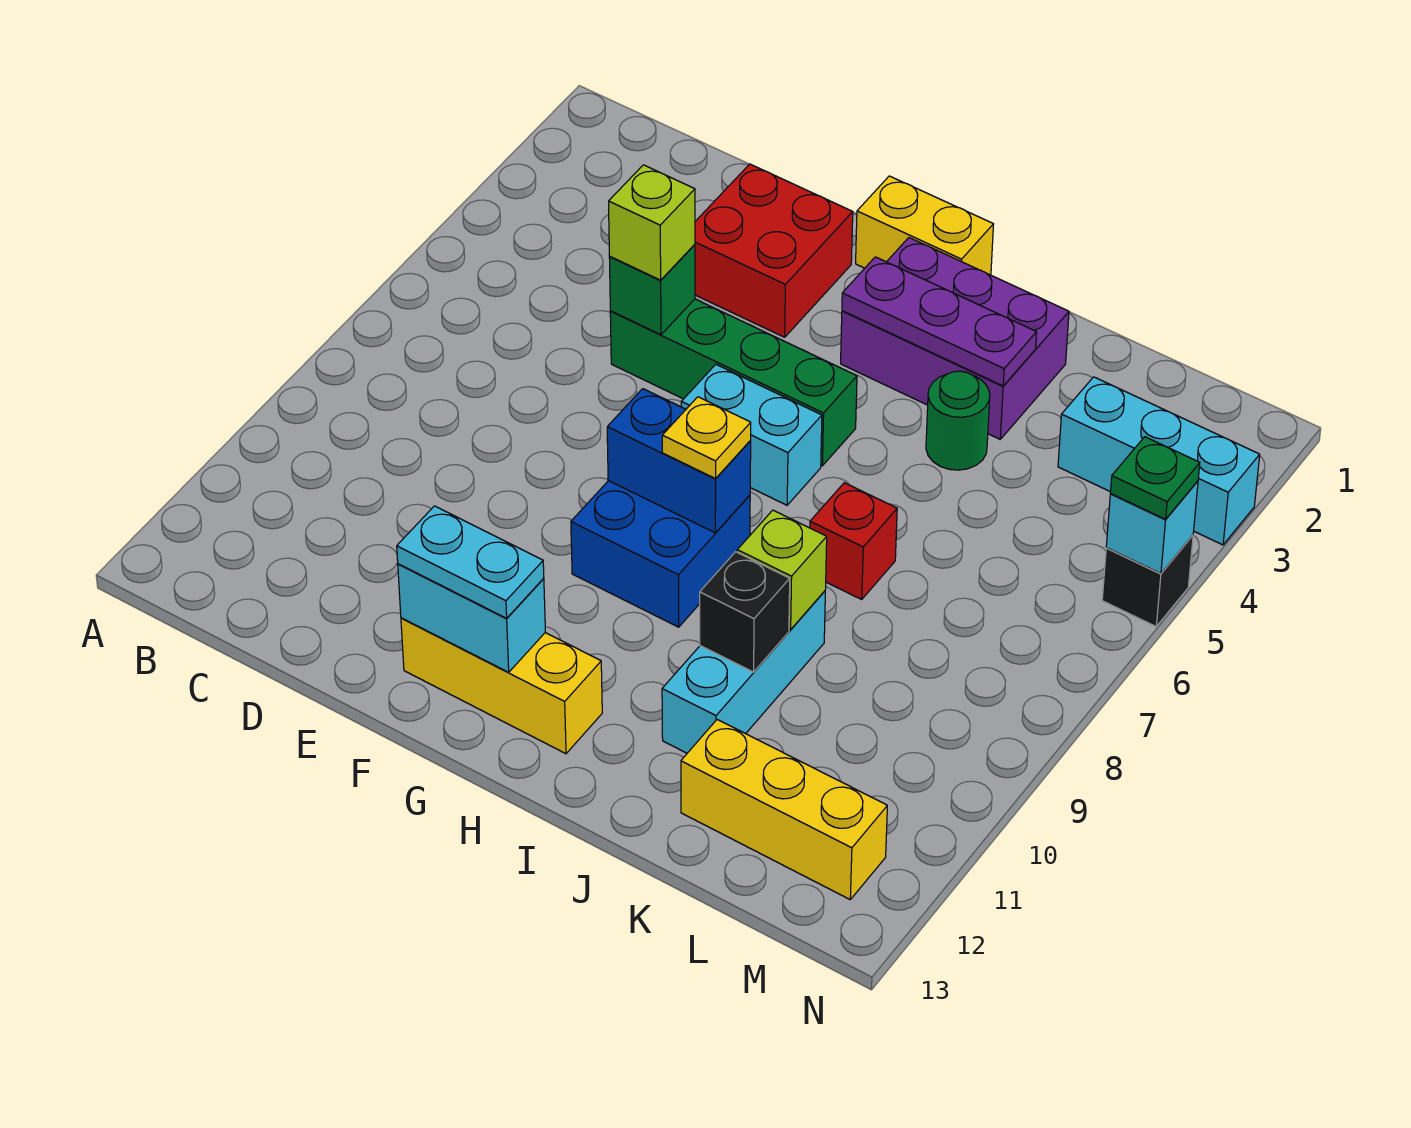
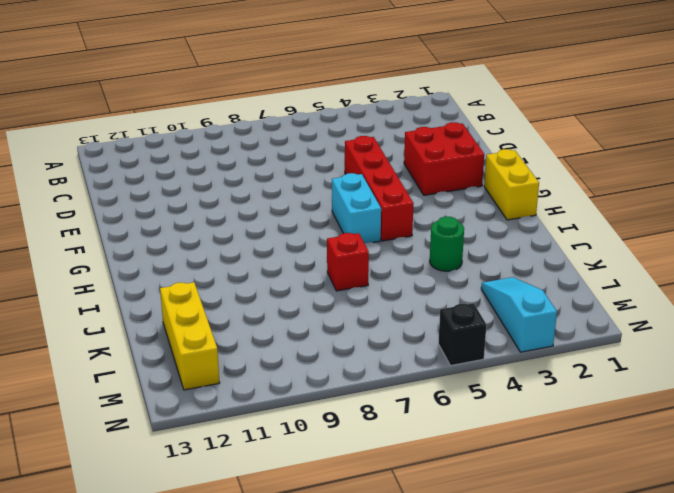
red brick E5:H5 level 1 -> green brick E5:H5 level 1
cyan slope L3:N3 level 1 top N -> cyan brick L3:N3 level 1
none -> yellow brick F12:H12 level 1
none -> blue brick G8:H9 level 1
none -> purple brick H2:J3 level 1

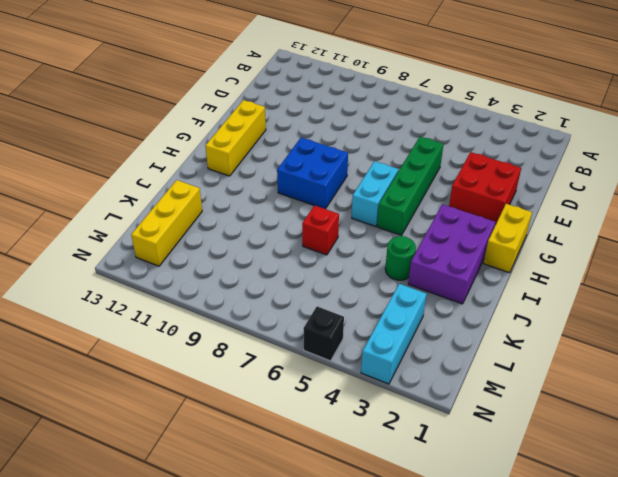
none -> cyan brick J9:J11 level 1
none -> green brick E5 level 2
none -> cyan brick F12:G12 level 2

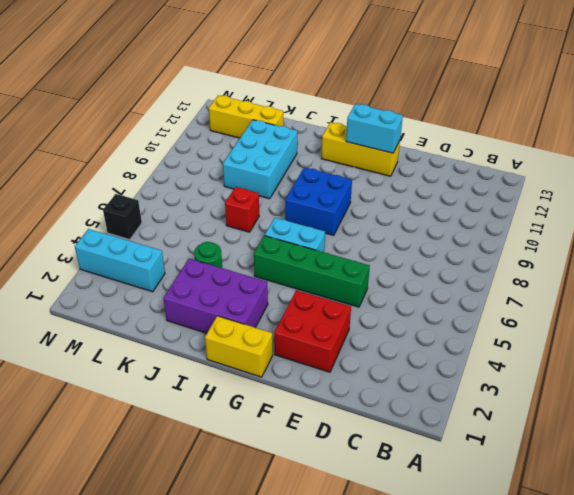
cyan brick J9:K11 level 1 -> cyan brick J9:J11 level 1
none -> green brick E5 level 2
none -> blue brick G8:H8 level 2
none -> purple plate H3:J3 level 2

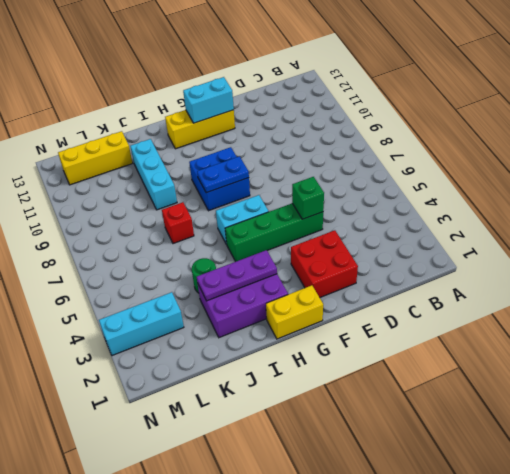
blue plate G8:H8 level 2 -> blue brick G8:H8 level 2
none -> black brick N5 level 1
none -> lime brick J9 level 2
none -> black brick J10 level 2

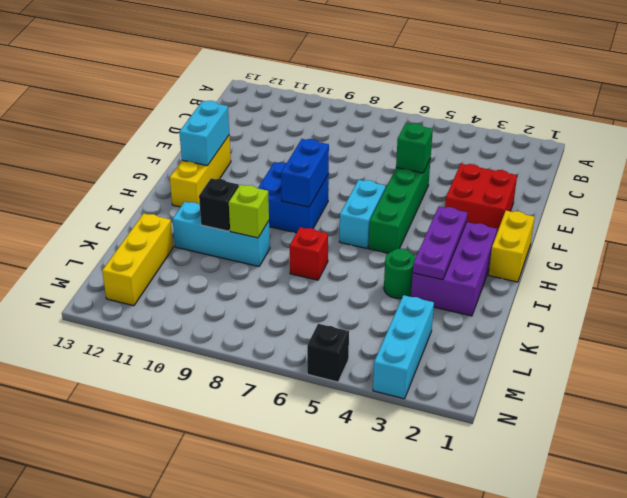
none -> cyan brick N5 level 2
none -> lime brick E5 level 3
none -> cyan plate F12:G12 level 3

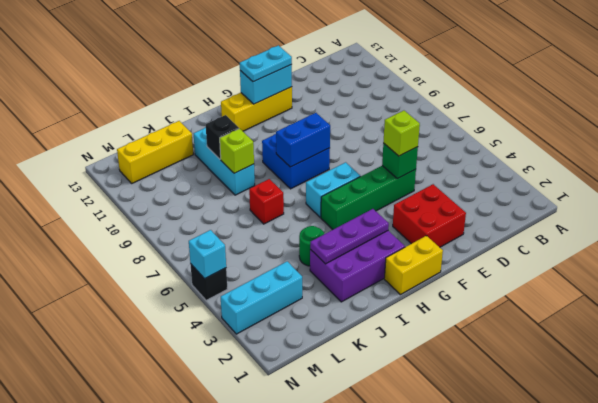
none -> yellow plate H8 level 3
none -> green plate N5 level 3

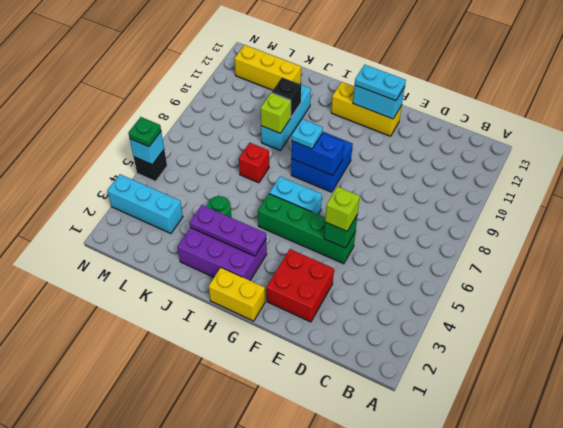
cyan plate H8 level 3 -> yellow plate H8 level 3

